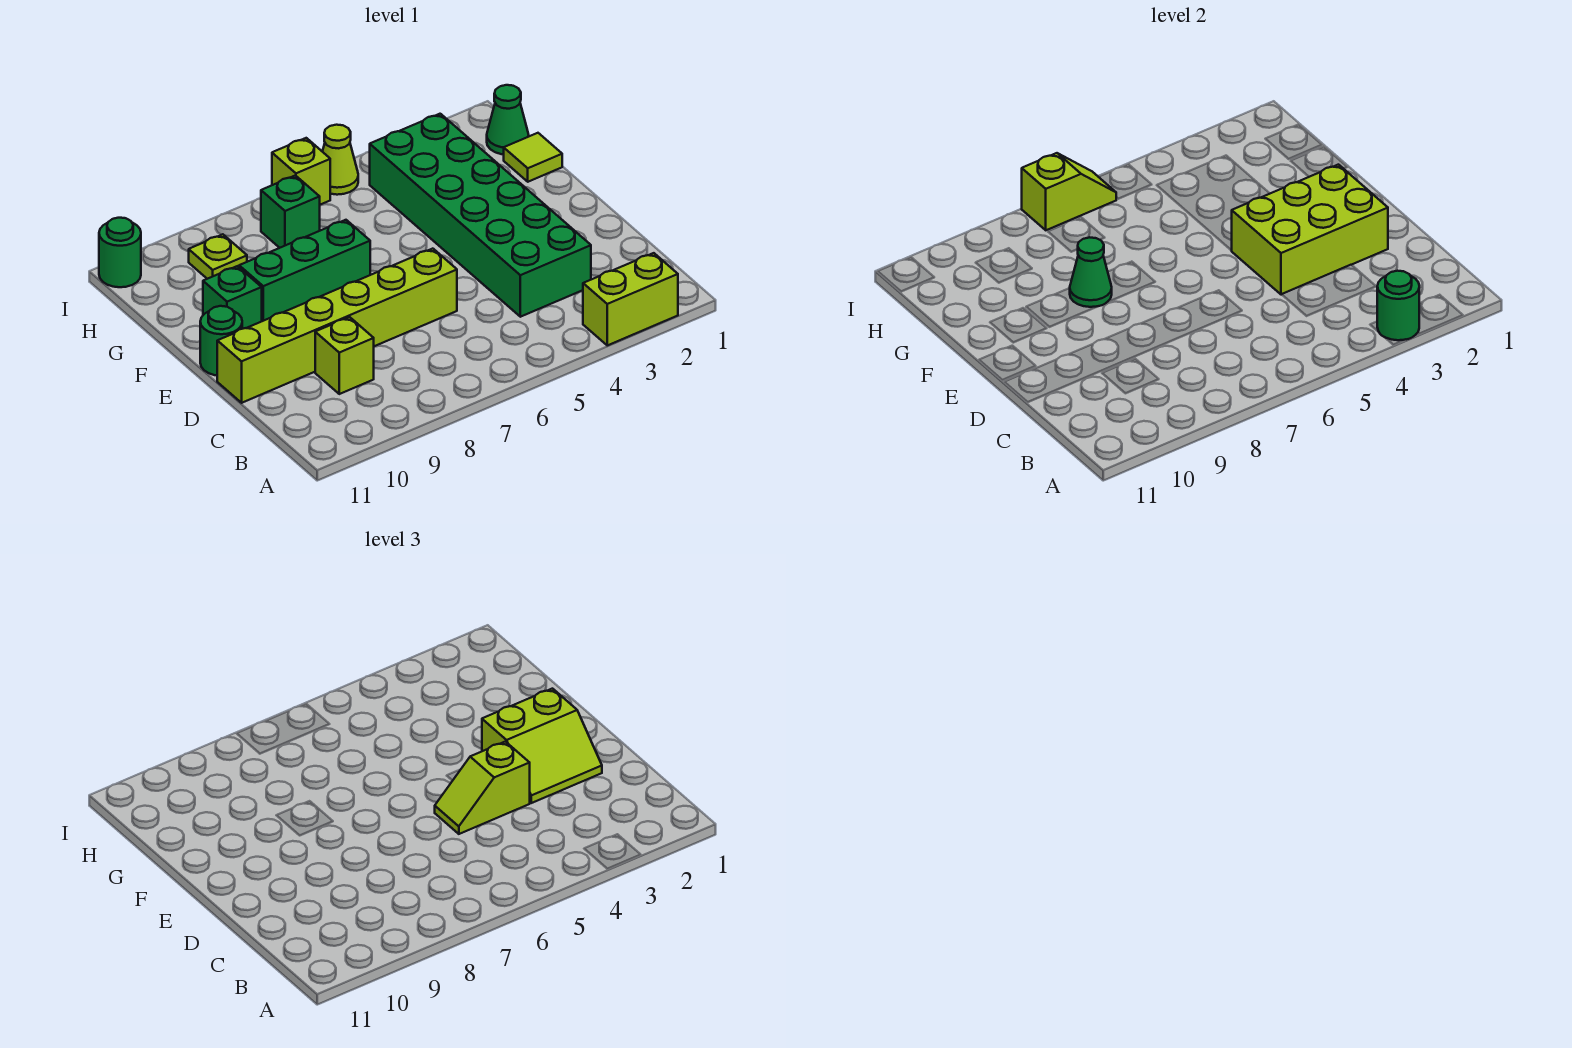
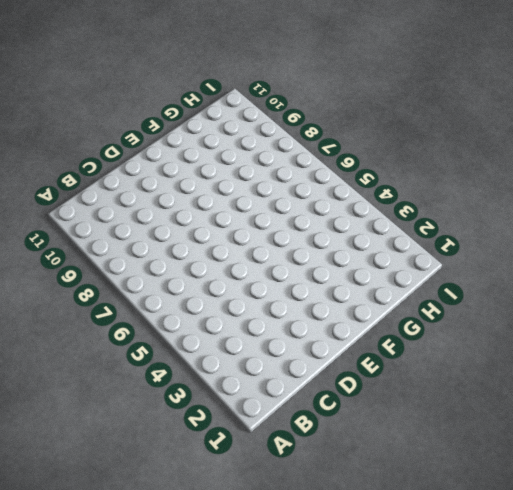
none -> lime brick A2:A3 level 1
none -> green brick C3:H4 level 1
none -> lime brick C9 level 1

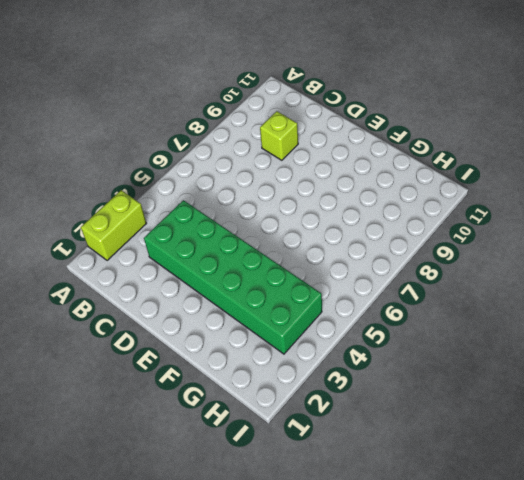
none -> lime brick D6:D11 level 1
none -> green round brick E11 level 1
none -> green brick F7:F9 level 1

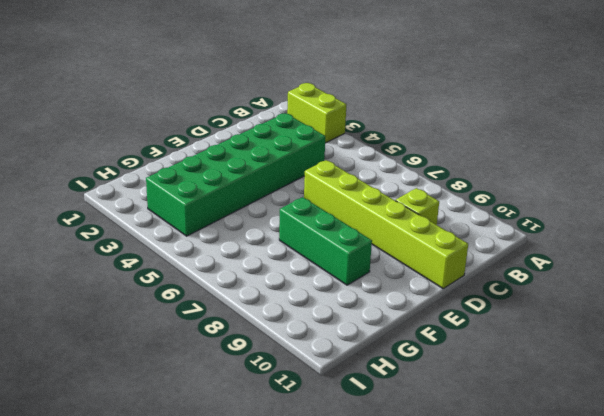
none -> green round brick E11 level 1
none -> green brick F10 level 1
none -> lime tile G1 level 1

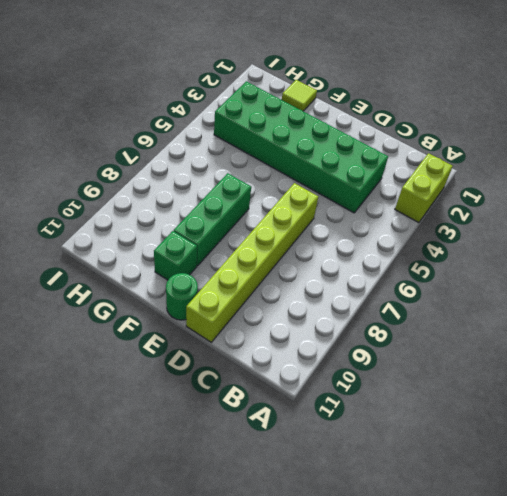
none -> lime brick C9 level 1
none -> green cone H1 level 1
none -> green brick H7 level 1

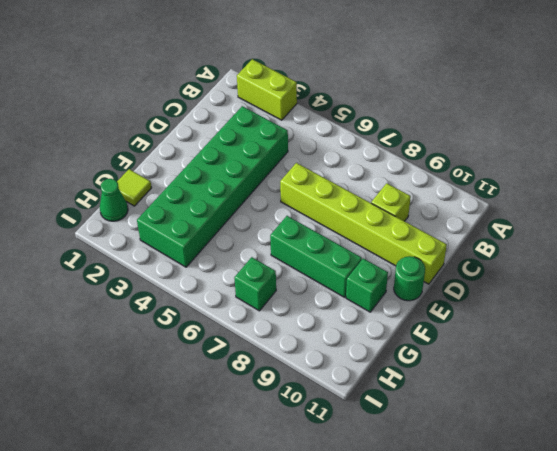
none -> lime plate H9 level 1
none -> lime cone I5 level 1
none -> lime brick I6 level 1

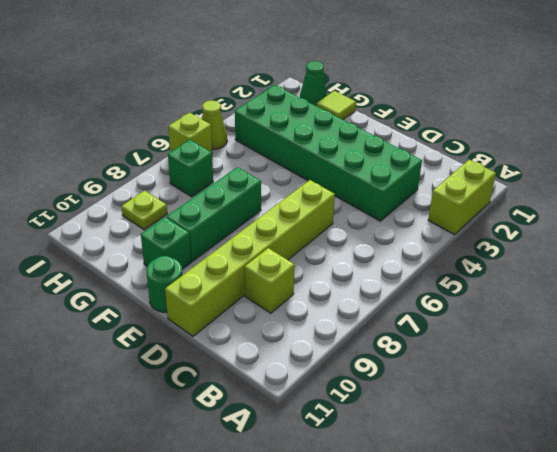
none -> green round brick I11 level 1
none -> green round brick A3 level 2
none -> lime brick D2:E4 level 2

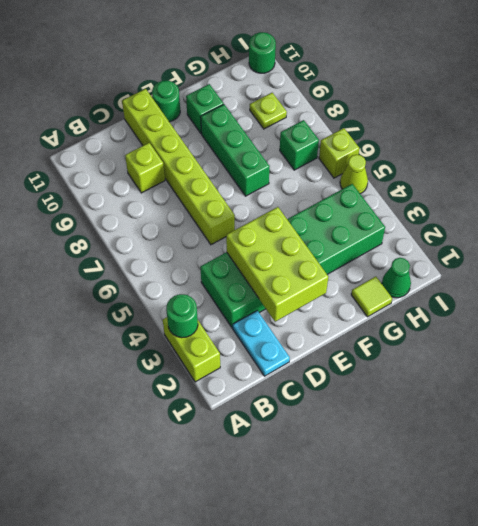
cyan plate C1:C2 level 1 -> none
none -> green cone F8 level 2
none -> lime slope I6:I7 level 2 top 7
none -> lime slope D2:E3 level 3 top E

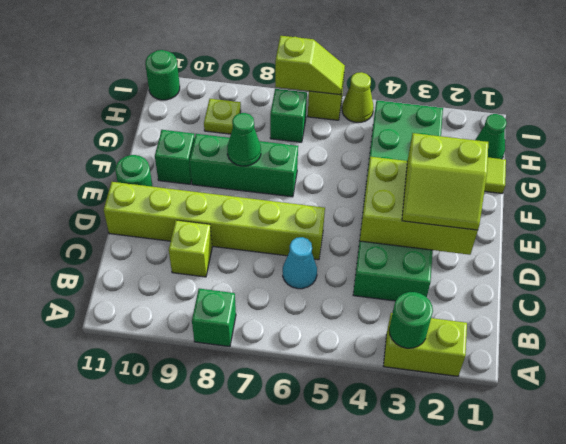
green brick A8 level 1 -> none
cyan cone C6 level 1 -> none
none -> lime slope D4:D5 level 3 top 4

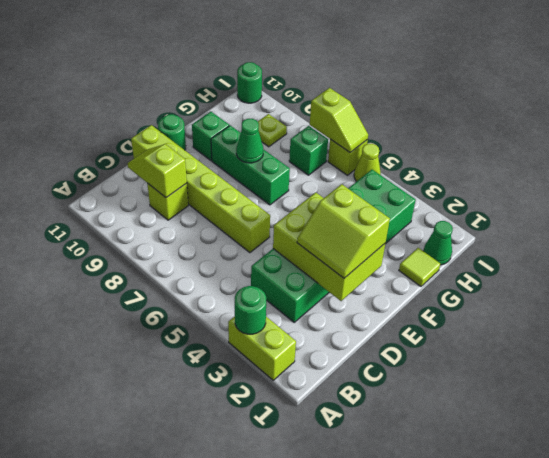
lime slope C9:C10 level 2 top 9 -> lime slope D4:D5 level 3 top 4

